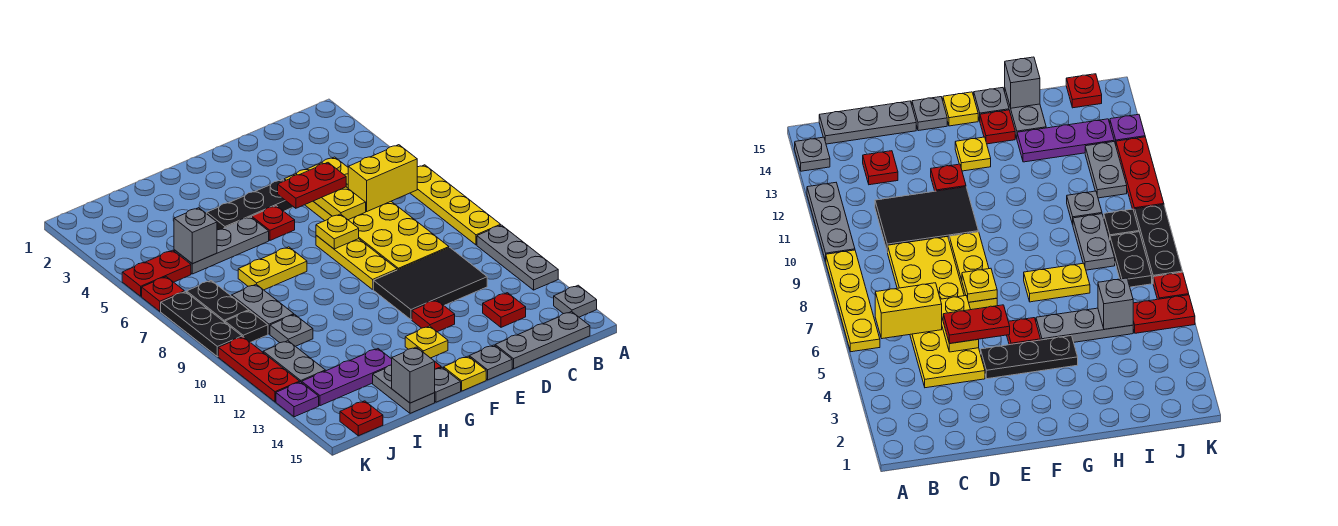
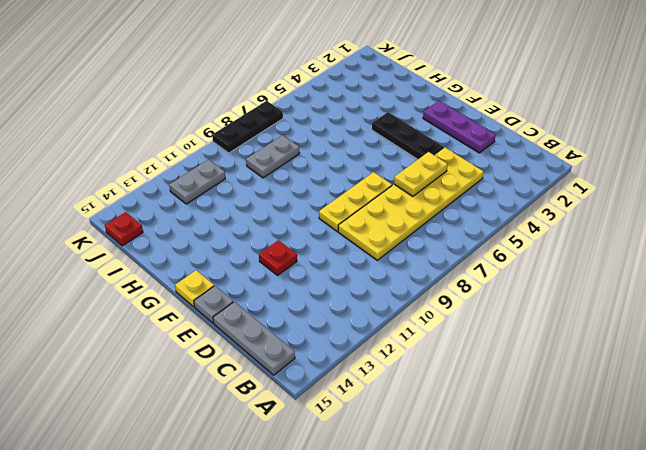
purple plate D2:F2 level 1 -> purple plate H13:J13 level 1
none -> yellow plate A6:A9 level 1
none -> grey plate A10:A12 level 1
none -> grey plate A14 level 1
none -> black tile C10:E11 level 1

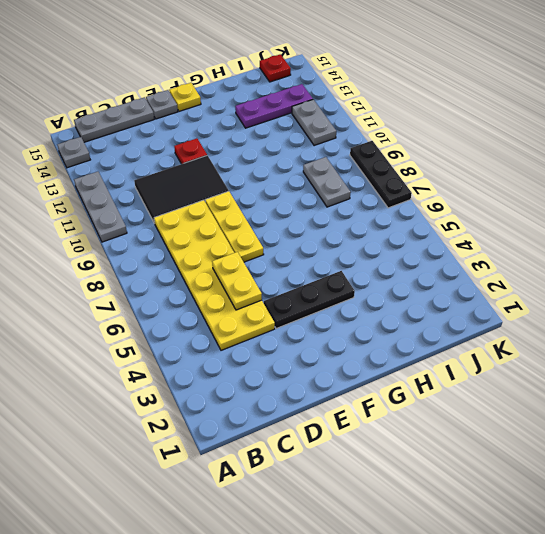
none -> yellow plate A6:A9 level 1
none -> red plate C13 level 1
none -> red plate F5 level 1
none -> yellow plate F13 level 1

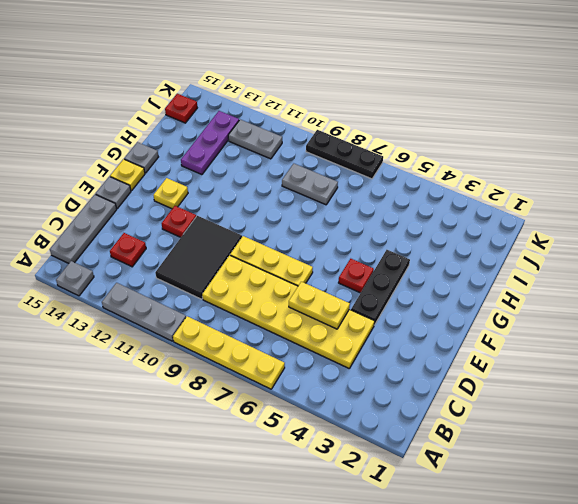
none -> grey plate G5:I5 level 1
none -> yellow plate G7:H7 level 1
none -> red plate G14 level 1
none -> grey plate H14:H15 level 1

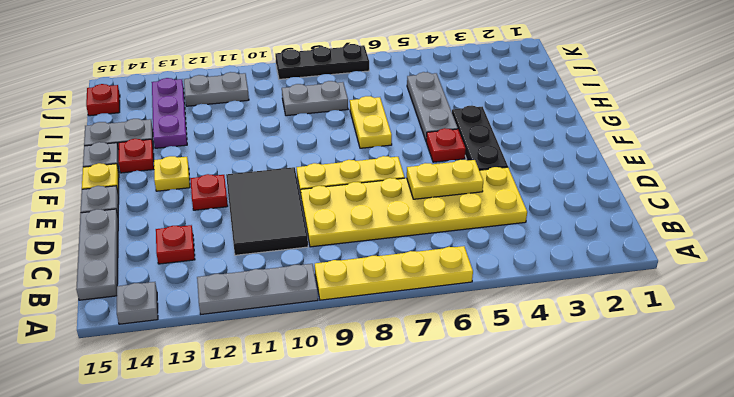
none -> grey plate I10 level 1
none -> red plate J5:K5 level 1
none -> black plate J7:J8 level 1
none -> black plate J9 level 1

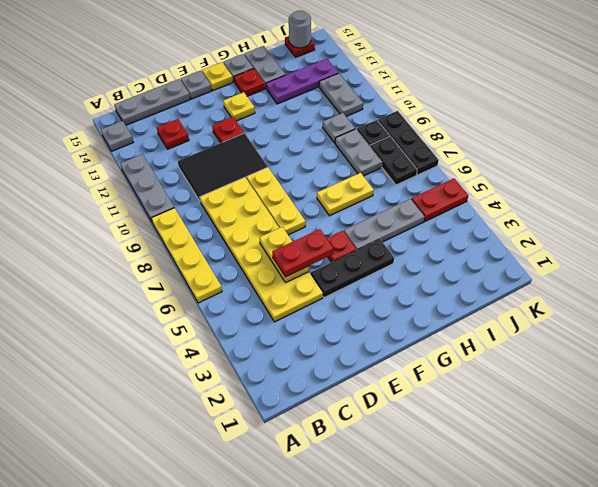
grey round brick J15 level 2 -> none
none -> red plate K6 level 1
none -> red plate K10:K12 level 1
none -> purple plate K13 level 1
none -> yellow brick B6:C6 level 2

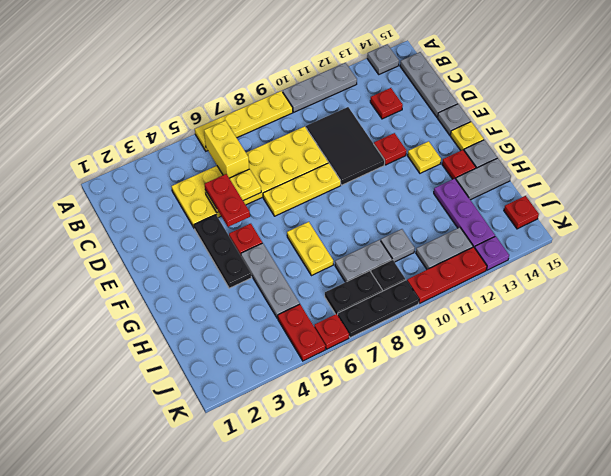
none -> yellow plate E7 level 2
none -> grey brick H15 level 2
none -> grey brick I5 level 2

